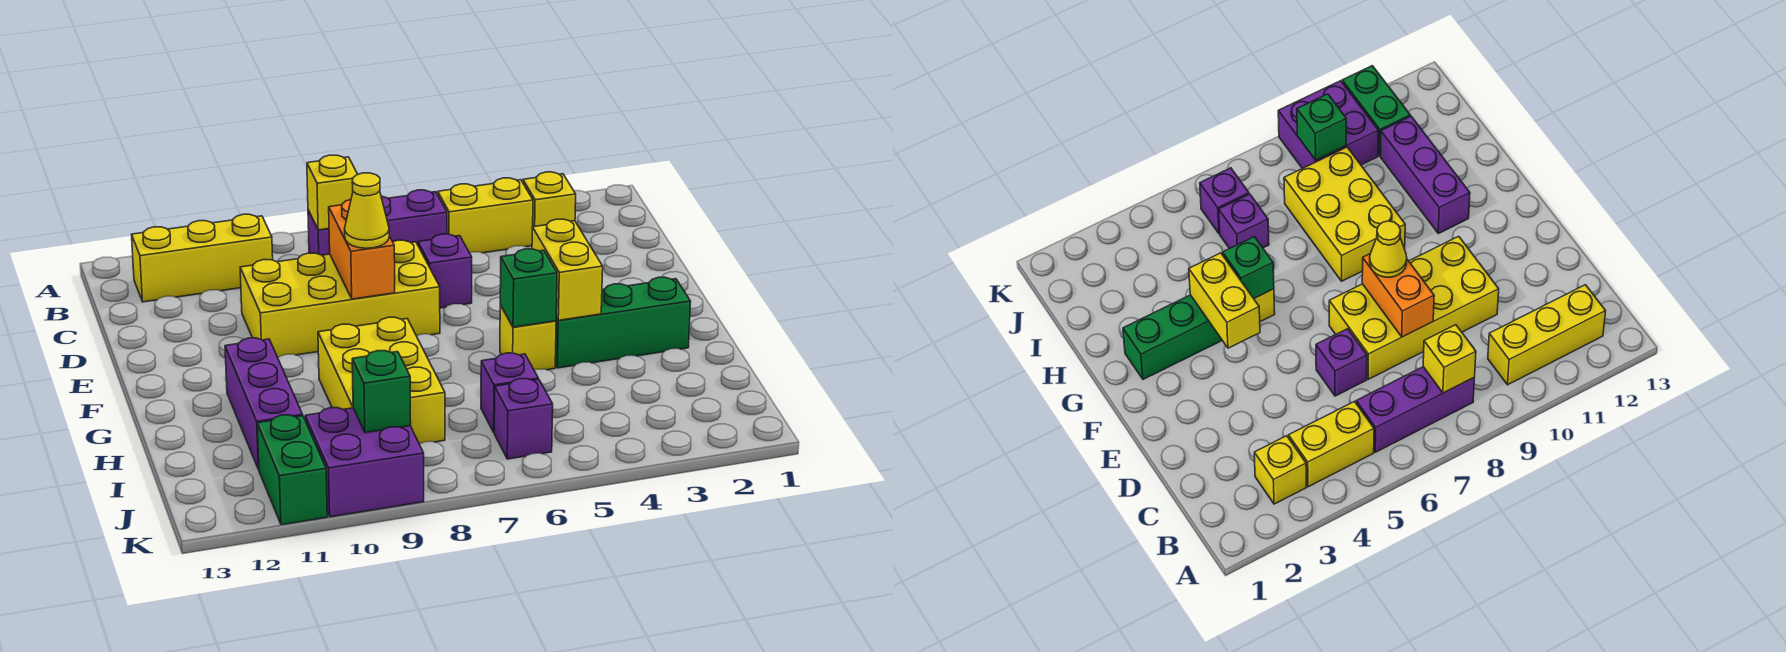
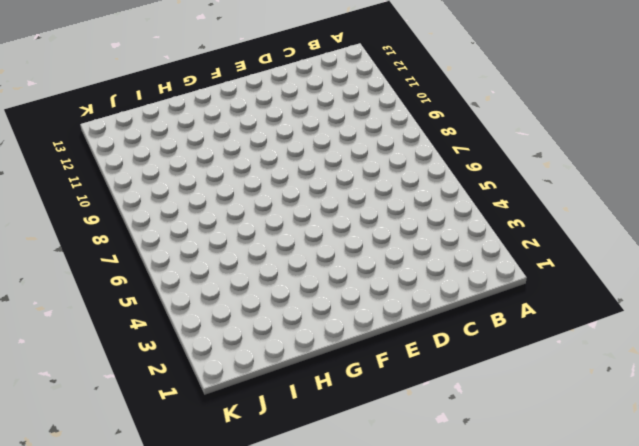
none -> yellow brick B3 level 1
none -> yellow brick B4:B5 level 1
none -> purple brick B6:B8 level 1

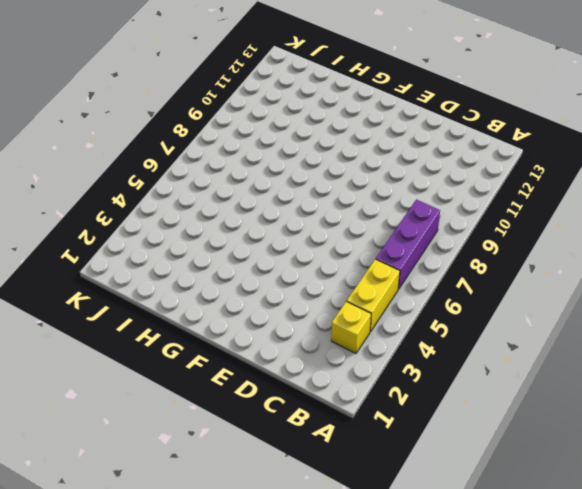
none -> yellow brick B10:B12 level 1
none -> purple brick D6 level 1
none -> yellow brick D7:E10 level 1

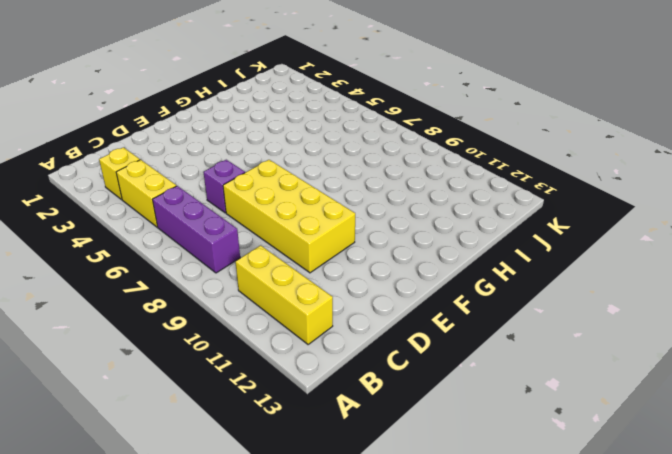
none -> green brick G2:G4 level 1
none -> yellow brick G5 level 1
none -> yellow brick G8:I9 level 1

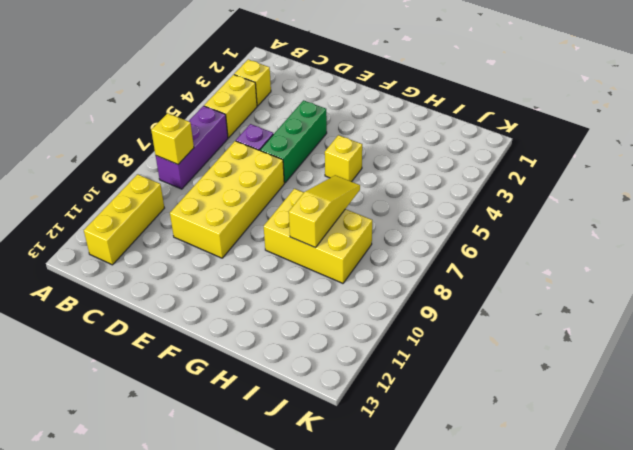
green brick E4:E6 level 1 -> green brick G2:G4 level 1
yellow slope H7:H9 level 2 top 9 -> none
none -> purple brick G11:I11 level 1
none -> purple brick I6 level 1
none -> purple brick J6 level 1

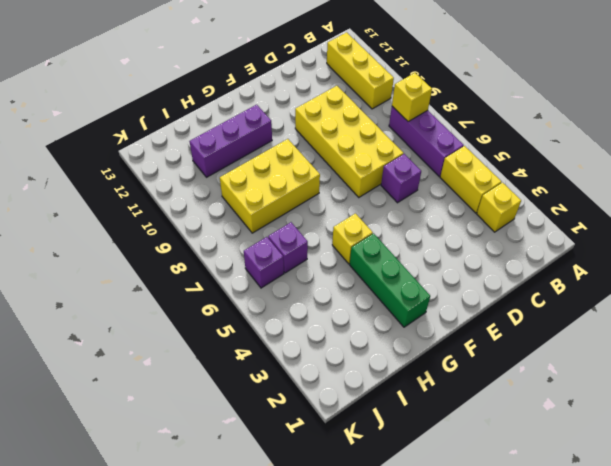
none -> purple brick J9:K10 level 1
none -> green brick J11:K11 level 1
none -> orange brick D8:E8 level 2

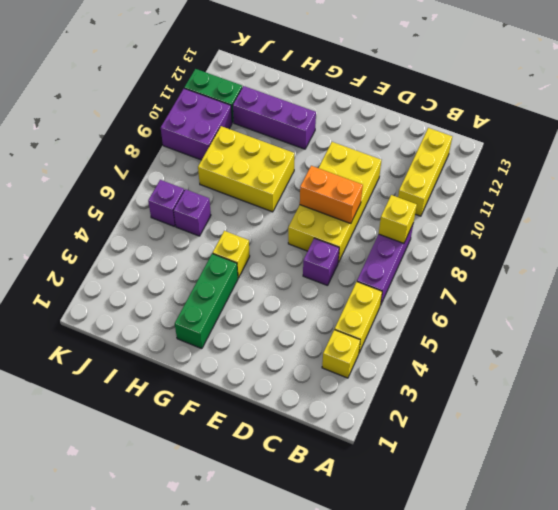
none -> yellow brick F4:G4 level 2
none -> green brick G5 level 2
none -> green brick J9 level 2

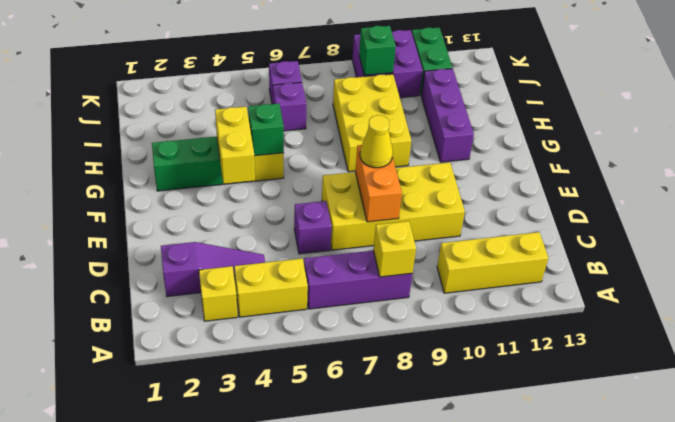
purple slope C2:C4 level 1 top 2 -> none

